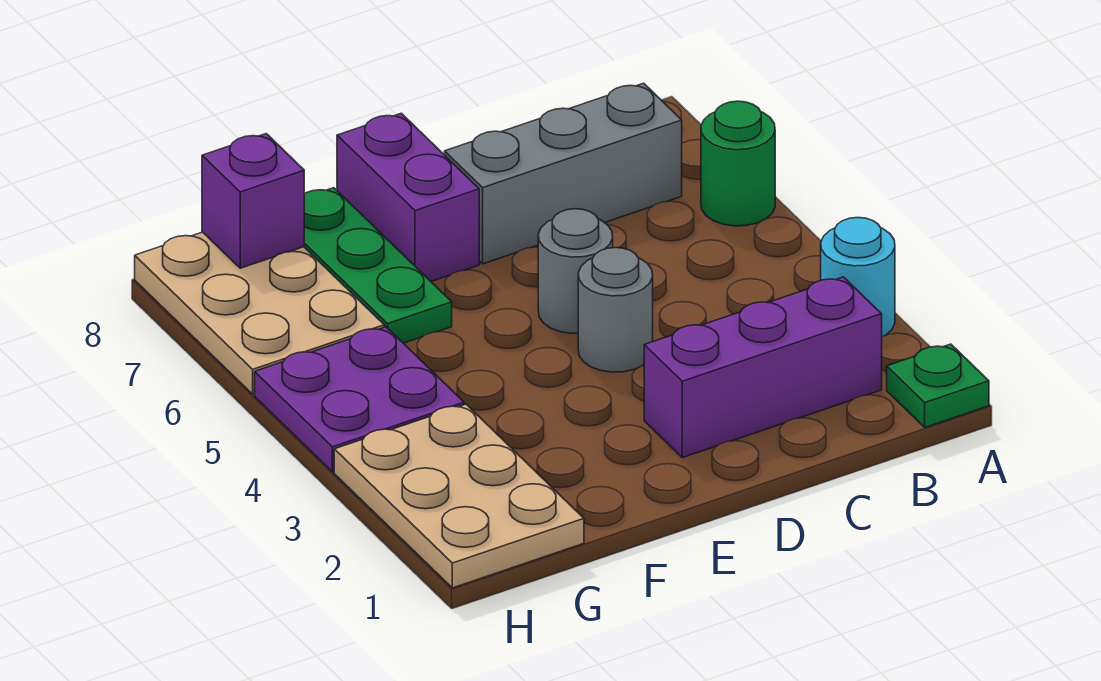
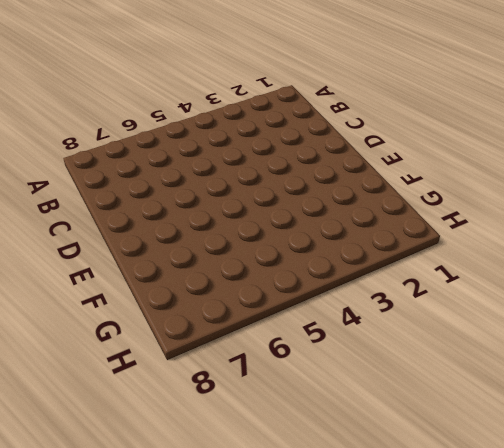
none -> green plate A1 level 1
none -> cyan round brick A3 level 1
none -> green round brick A6 level 1

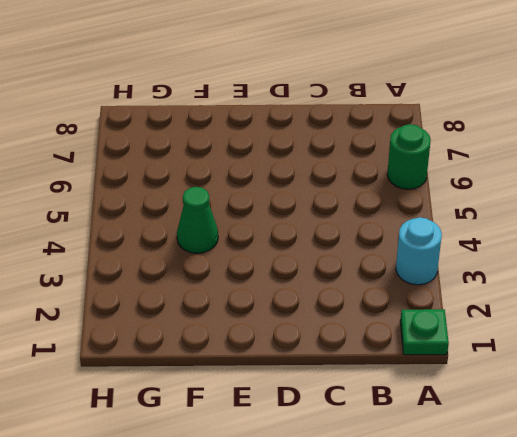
green cone F4 level 1 -> none
none -> purple brick B2:D2 level 1
none -> grey brick B7:D7 level 1
none -> grey round brick D4 level 1

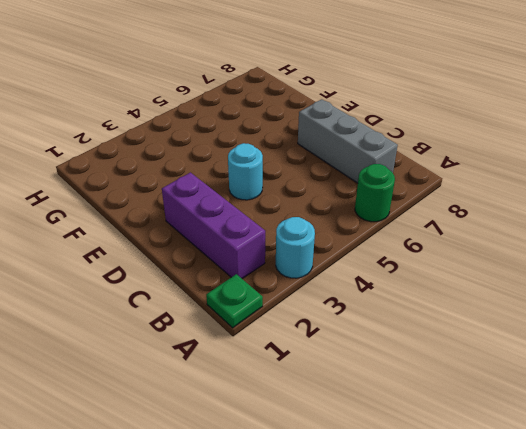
cyan round brick D4 level 1 -> grey round brick D4 level 1
none -> grey round brick D5 level 1
none -> purple brick E7:E8 level 1
none -> green plate F6:F8 level 1

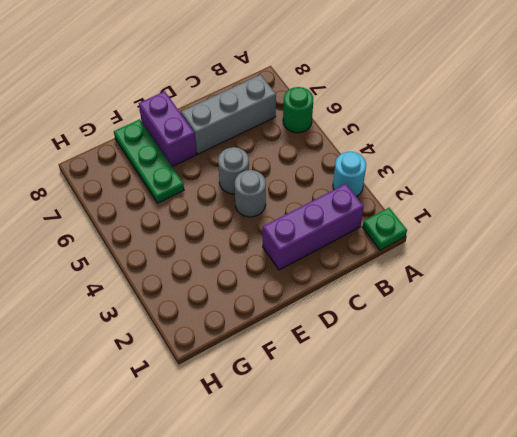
none -> tan plate G1:H3 level 1
none -> purple plate G4:H5 level 1
none -> tan plate G6:H8 level 1

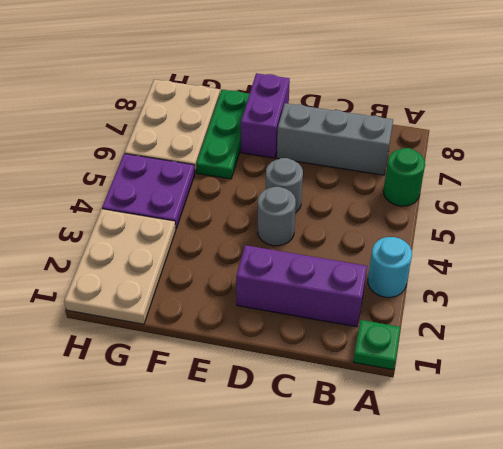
none -> purple brick G8 level 2

